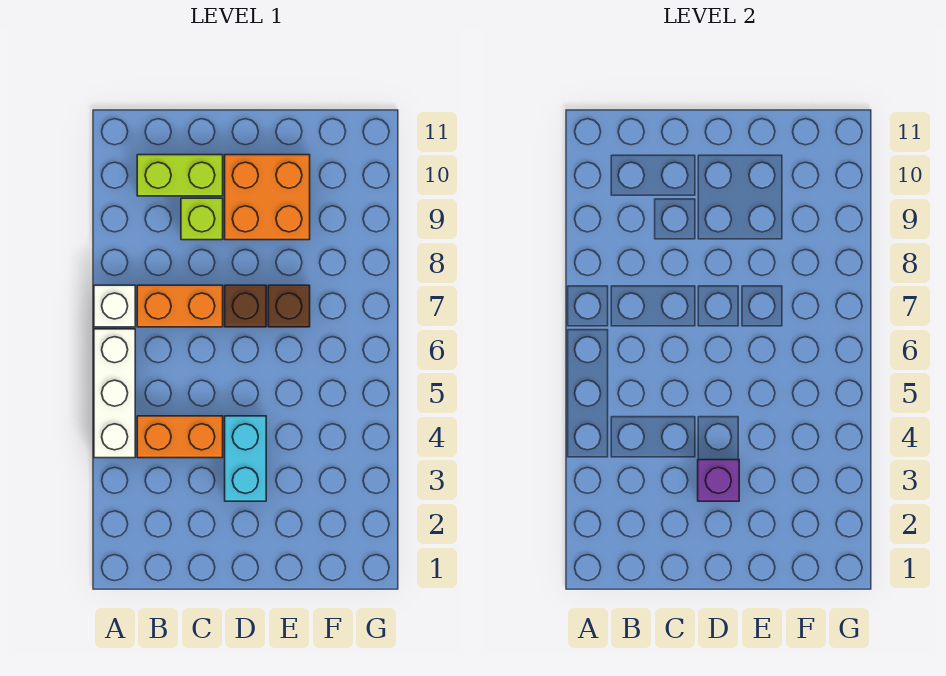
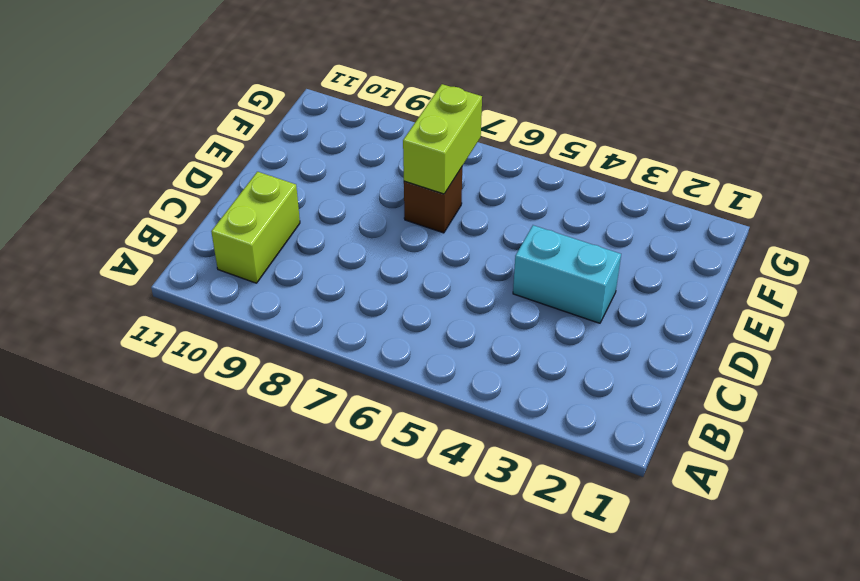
lime brick E7:F7 level 2 -> none
none -> white brick A4:A6 level 1
none -> white brick A7 level 1

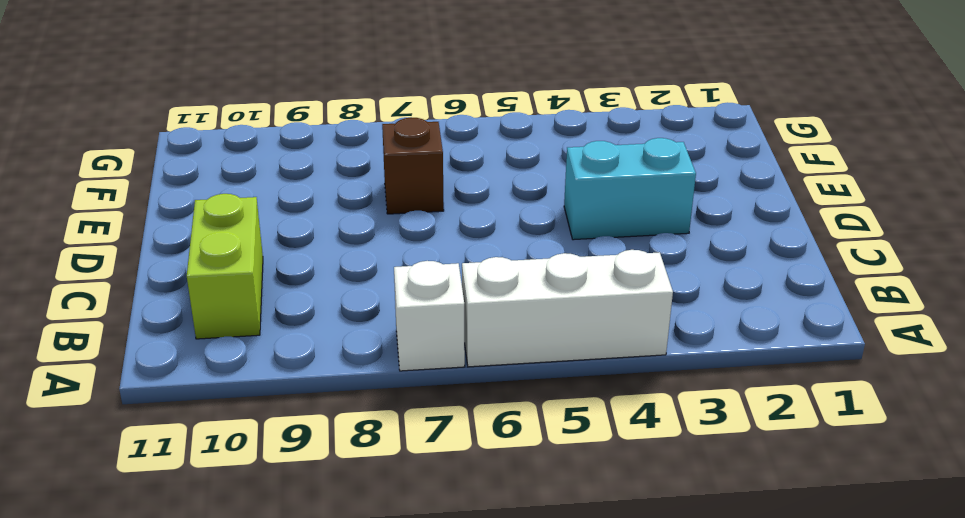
none -> orange brick B4:C4 level 1
none -> orange brick B7:C7 level 1

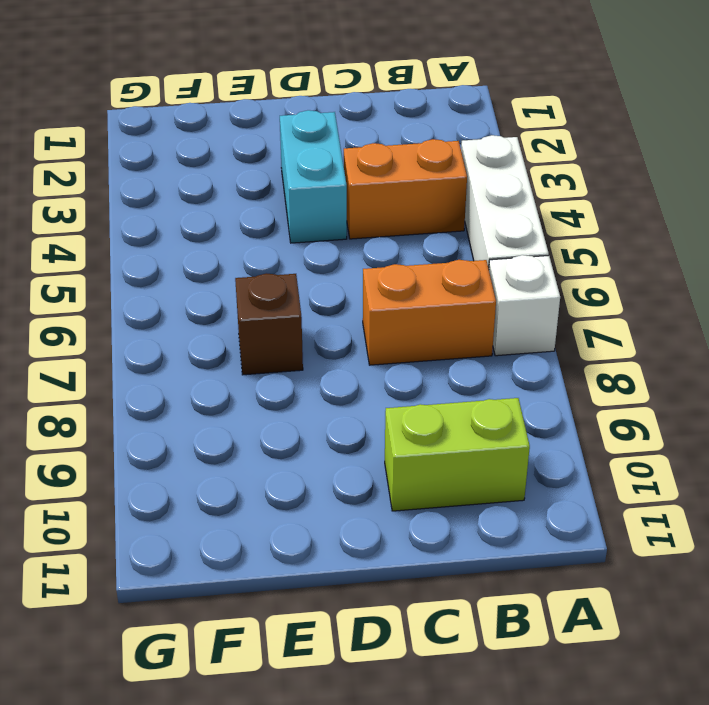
none -> lime brick C9 level 1
none -> brown brick D7 level 1

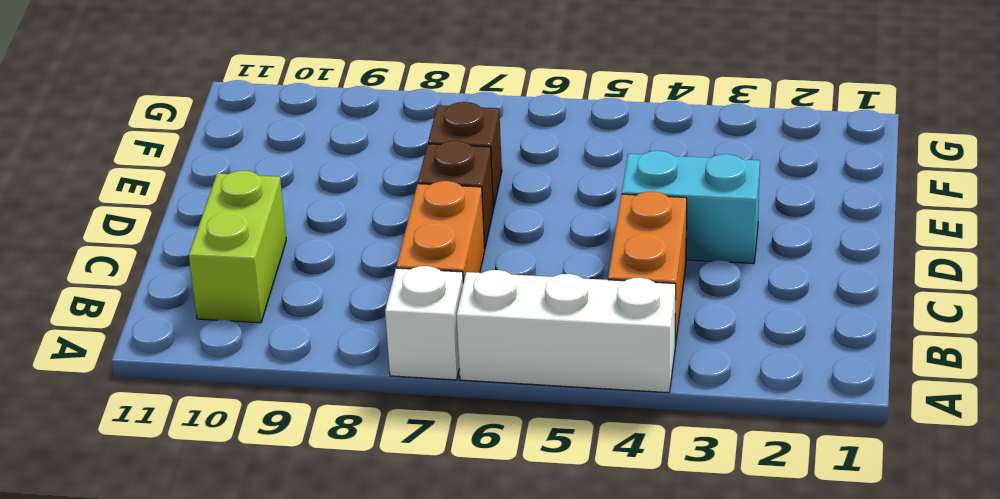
none -> lime brick C9 level 1
none -> orange brick D9:E10 level 1

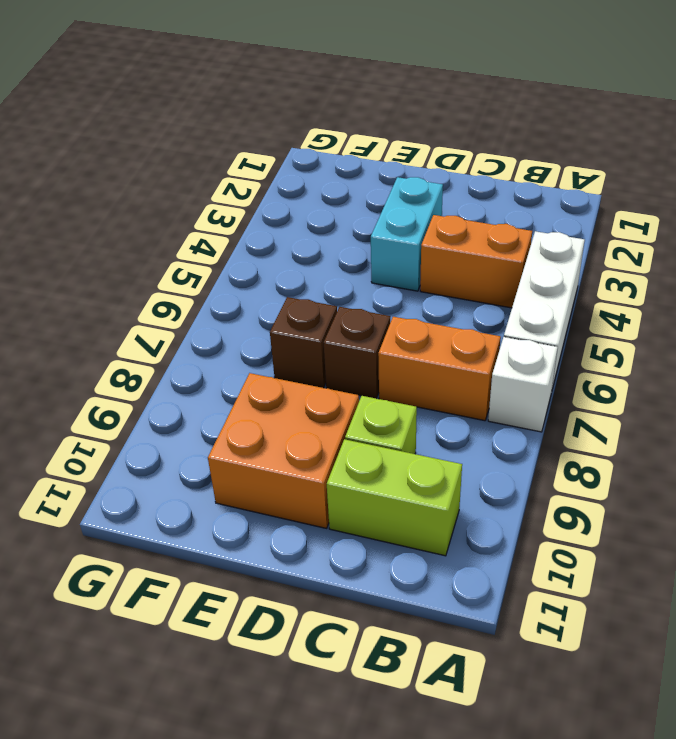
none -> purple brick D3 level 2

